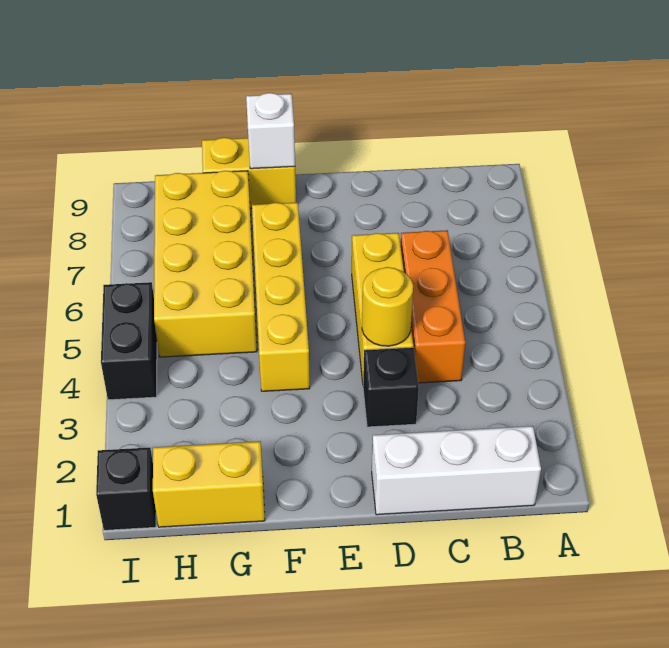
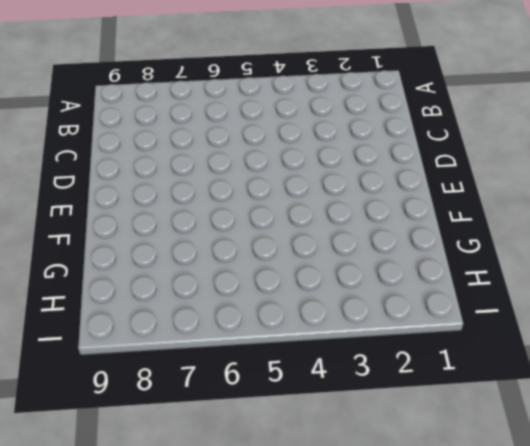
none -> white brick B1:D1 level 1
none -> orange brick C4:C6 level 1
none -> black brick D3 level 1

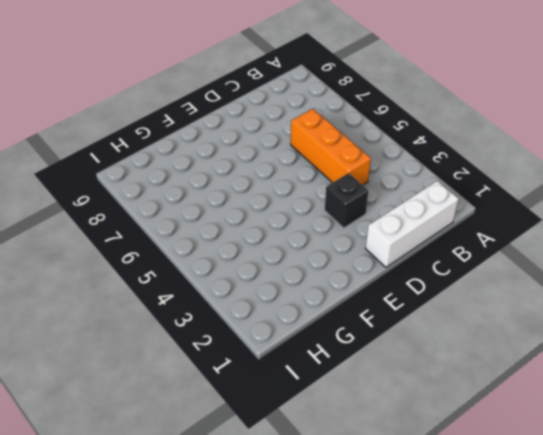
none -> yellow brick D4:D6 level 1
none -> yellow brick F4:F7 level 1
none -> yellow brick F9:G9 level 1

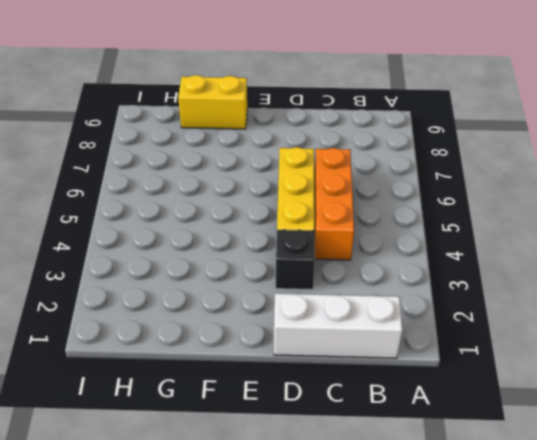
none -> yellow brick F4:F7 level 1
none -> yellow brick G1:H1 level 1
none -> yellow brick G5:H8 level 1

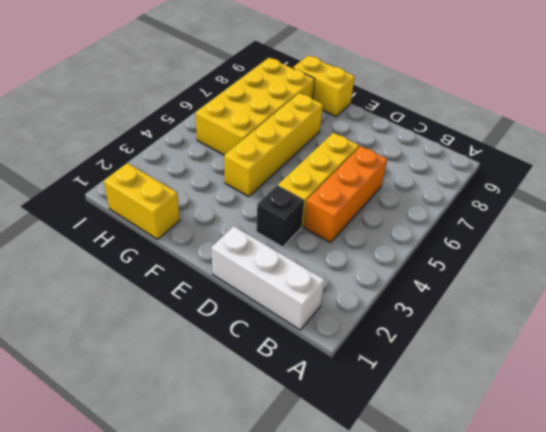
none -> black brick I1 level 1
none -> black brick I4:I5 level 1
none -> yellow round brick D4 level 2

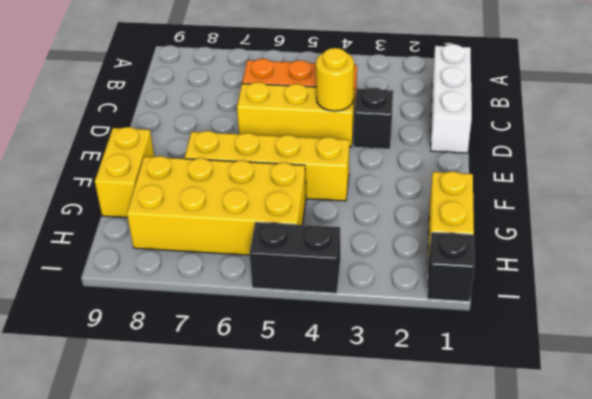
none -> white brick F9 level 2

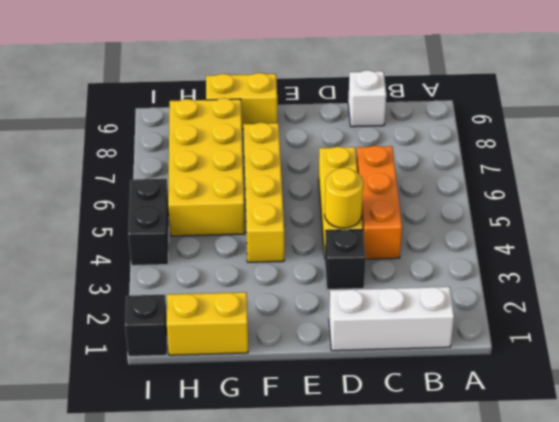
white brick C9 level 1 -> white brick F9 level 2

